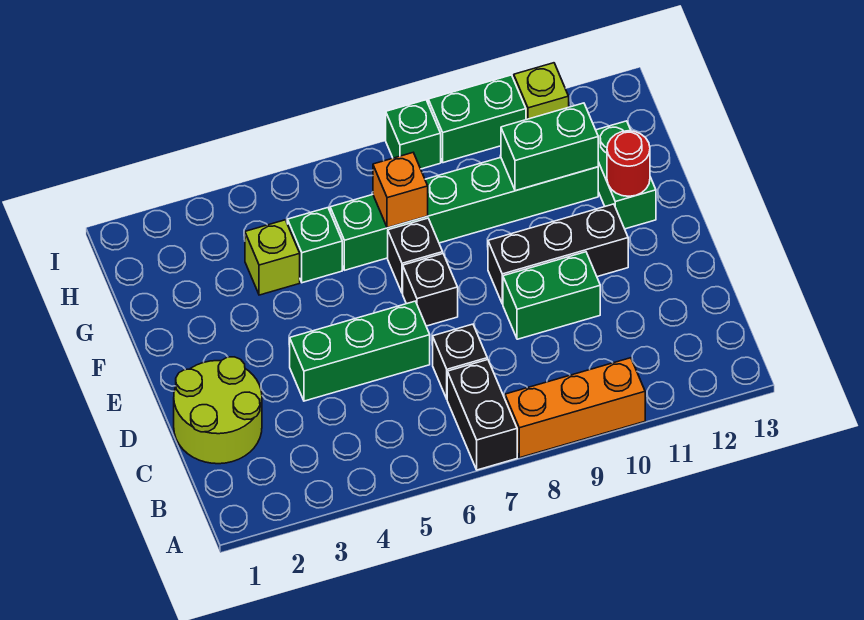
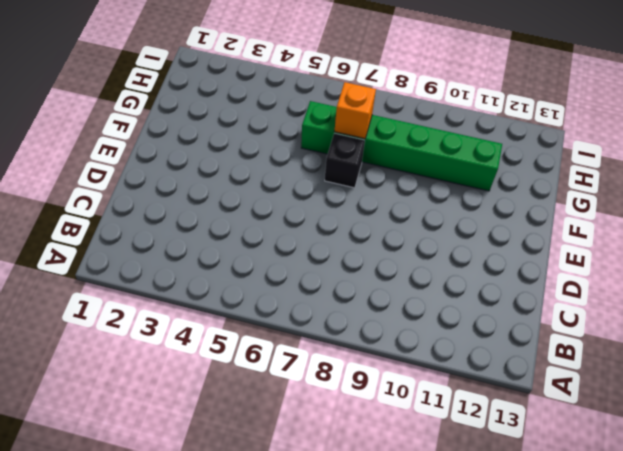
none -> black brick A7:B7 level 1
none -> orange brick A8:A10 level 1
none -> lime round brick C1:D2 level 1

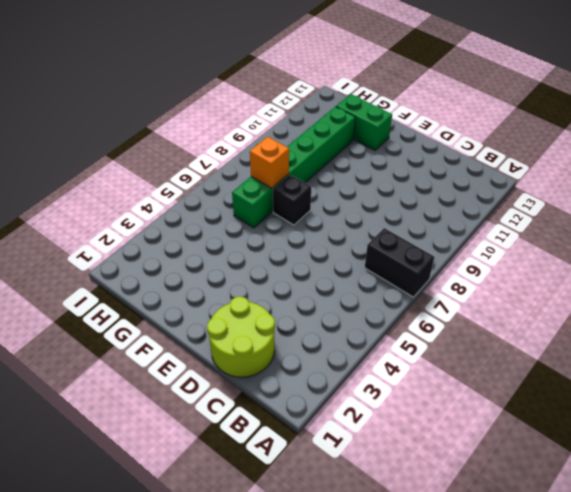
none -> orange brick A8:A10 level 1
none -> black brick C7 level 1
none -> green brick D4:D6 level 1

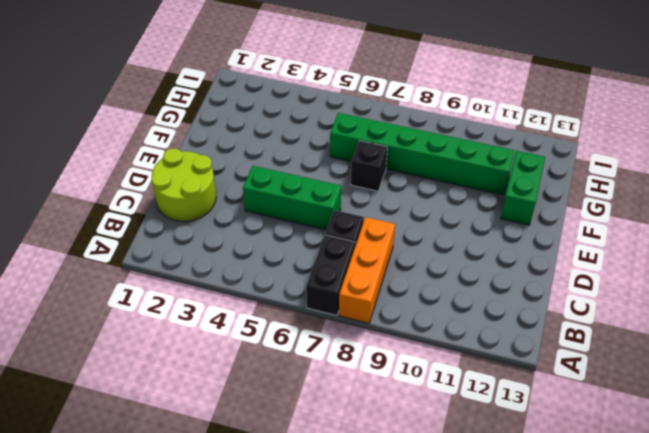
orange brick A8:C8 level 1 -> orange brick A8:A10 level 1
none -> green brick D9:D10 level 1
none -> black brick E7 level 1
none -> black brick E9:E11 level 1

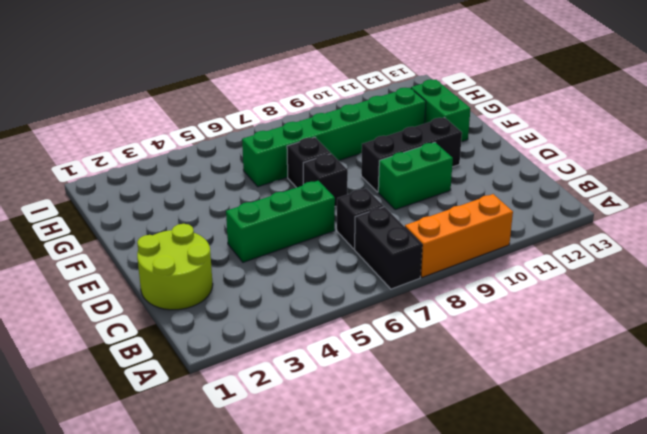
none -> lime brick G4 level 1
none -> green brick G5 level 1
none -> green brick I8 level 1

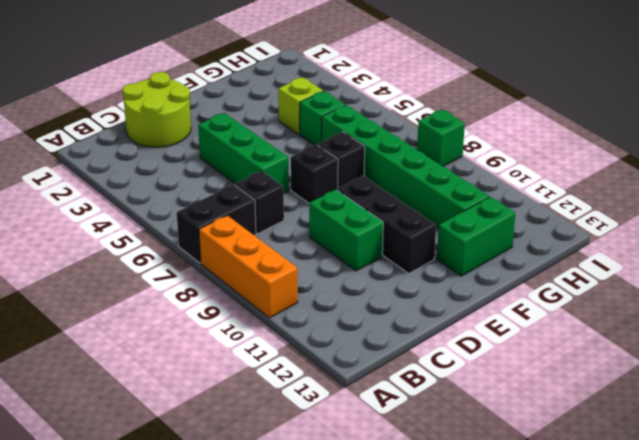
none -> green brick I9:I10 level 1
none -> lime brick I11 level 1
none -> red round brick F12 level 2

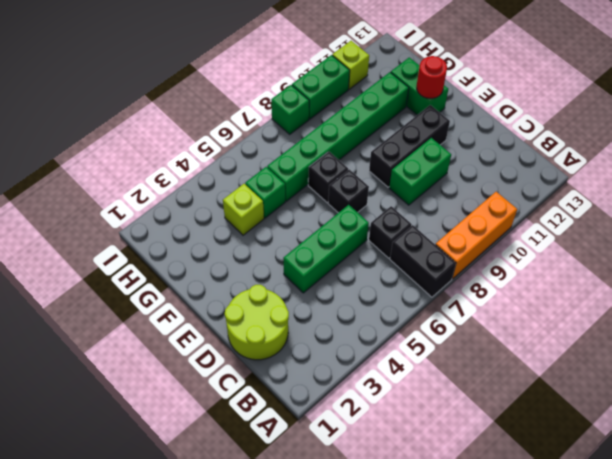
none -> orange brick G7 level 2
none -> green brick G10:G11 level 2

